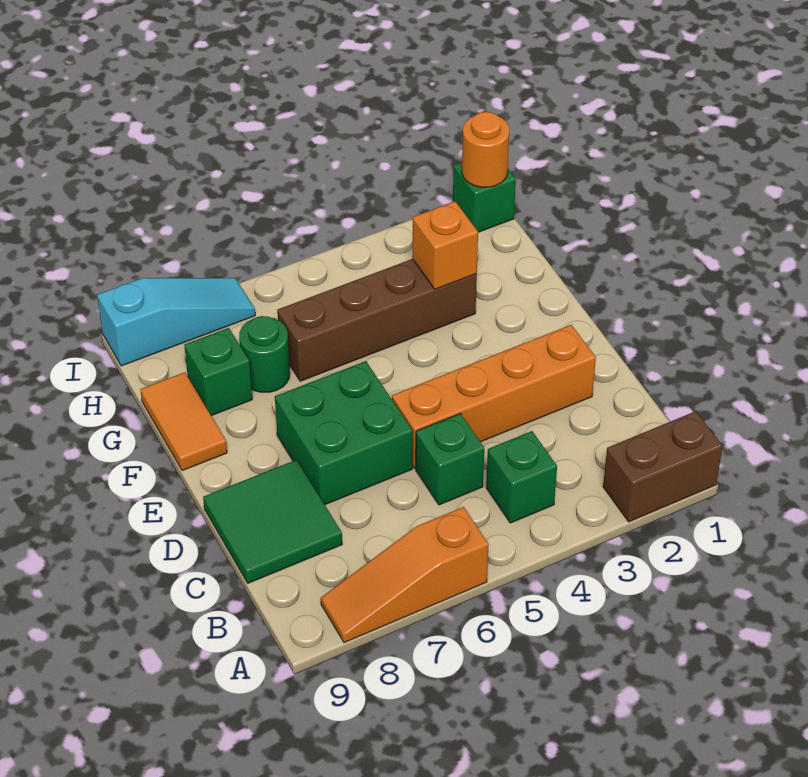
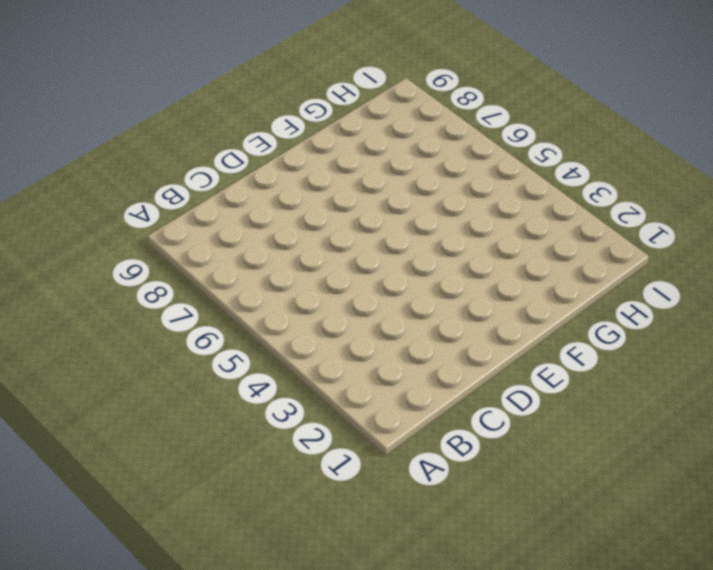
none -> brown brick A1:A2 level 1
none -> orange slope A6:A8 level 1 top 6
none -> green brick B4 level 1

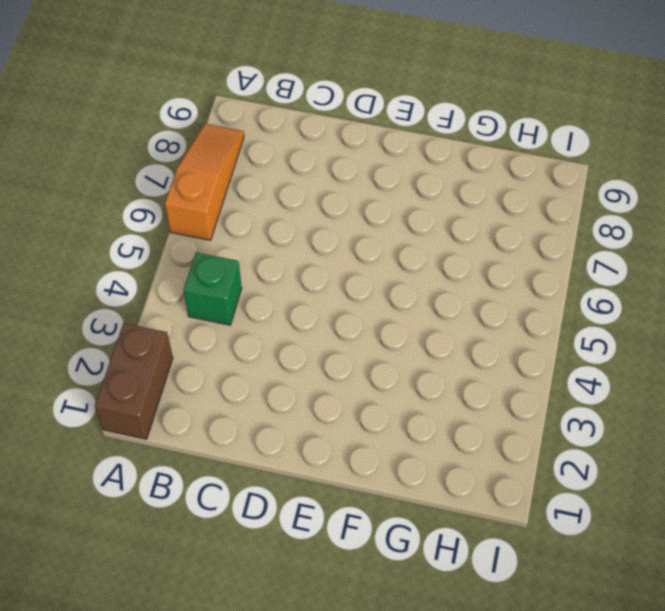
none -> green brick C5 level 1
none -> green tile C8:D9 level 1
none -> orange brick D2:D5 level 1

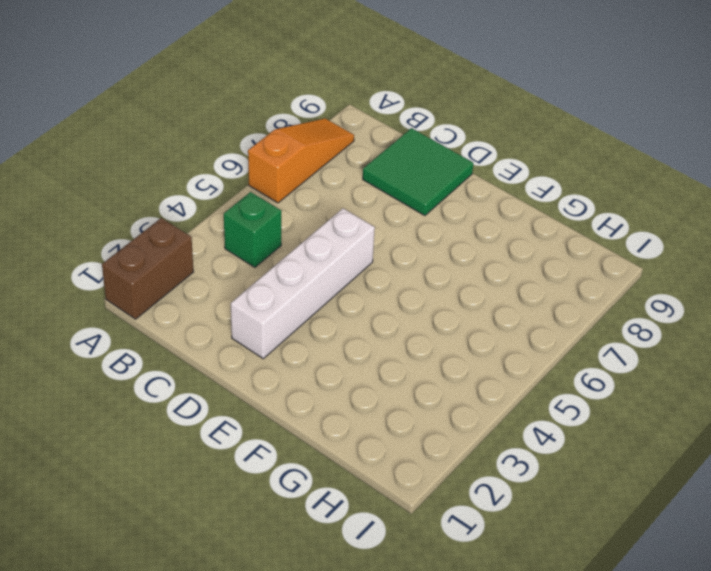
white brick D2:D5 level 1 -> orange brick D2:D5 level 1
none -> green brick C5 level 1
none -> green brick D6:E7 level 1
none -> orange tile F9:G9 level 1

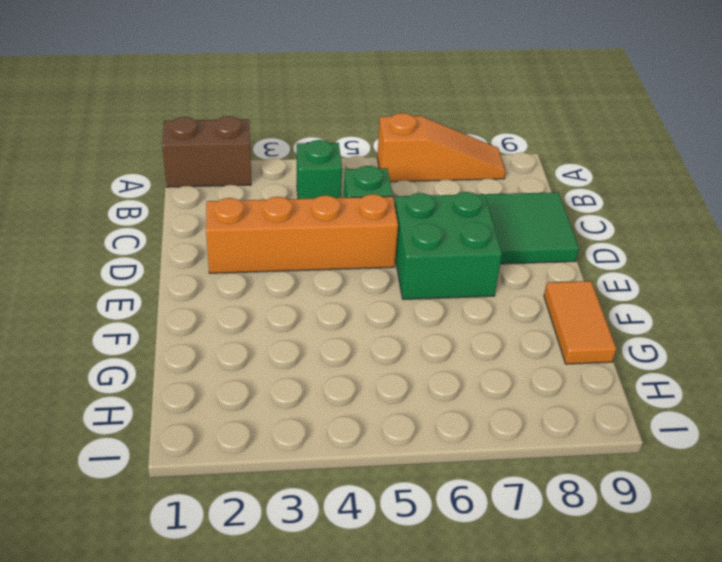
none -> brown brick G3:G6 level 1
none -> green round brick G7 level 1
none -> green brick G8 level 1

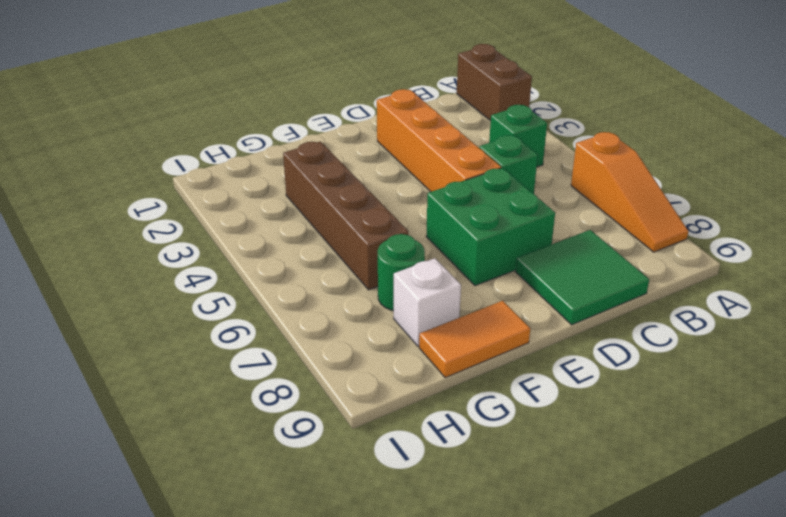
white brick G8 level 1 -> green brick G8 level 1
none -> green brick I1 level 1
none -> cyan slope I7:I9 level 1 top 9
none -> orange brick G3 level 2

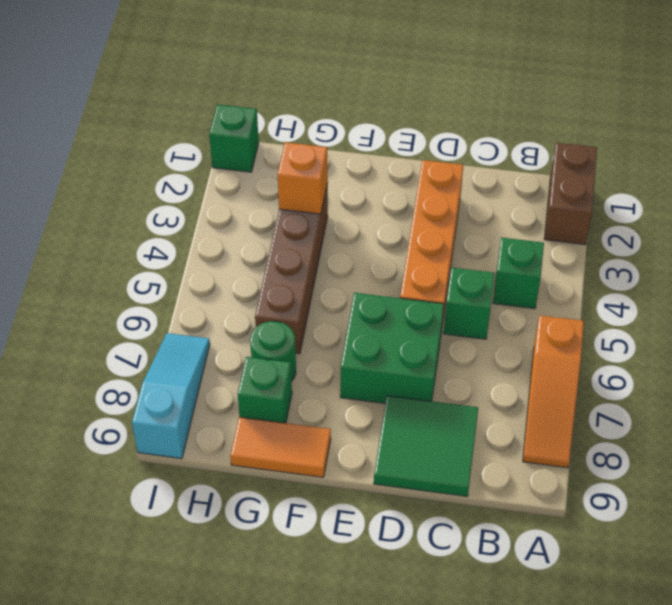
none -> orange round brick I1 level 2

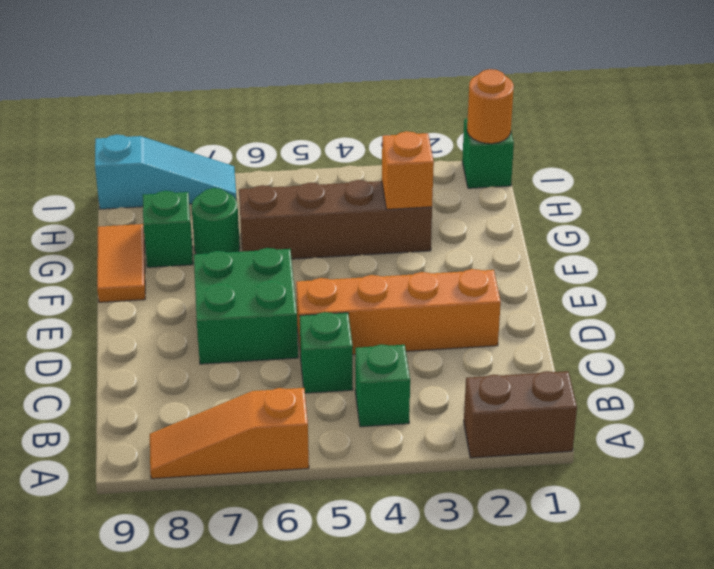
none -> green tile C8:D9 level 1

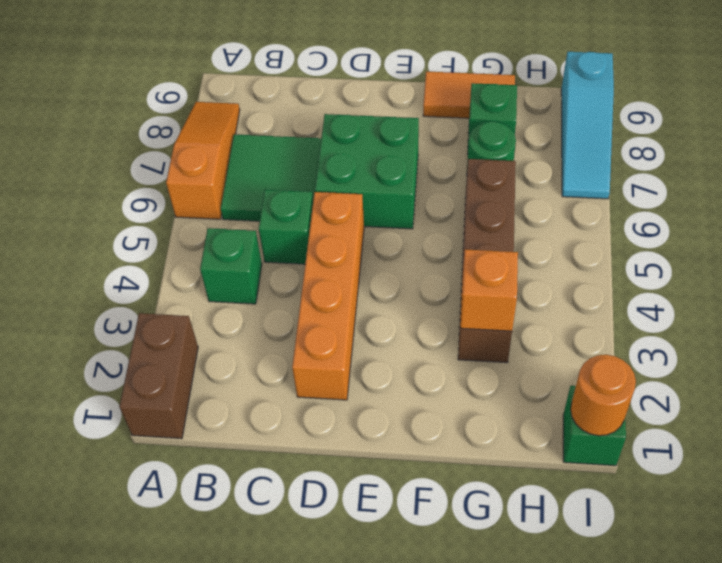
green tile B6:C7 level 1 -> green tile C8:D9 level 1

